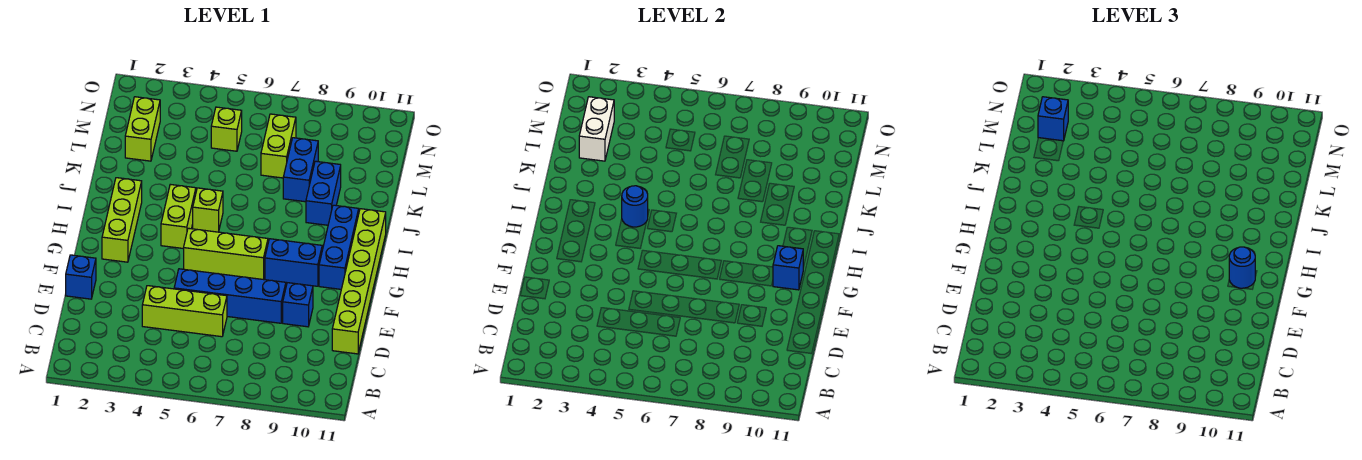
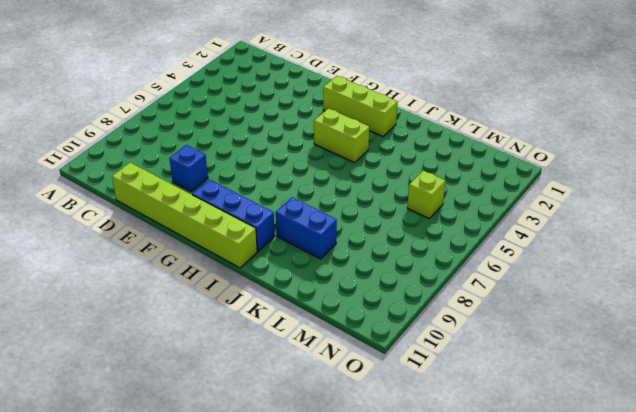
none -> lime brick D4:D6 level 1
none -> blue brick E1 level 1
none -> blue brick E5:E8 level 1

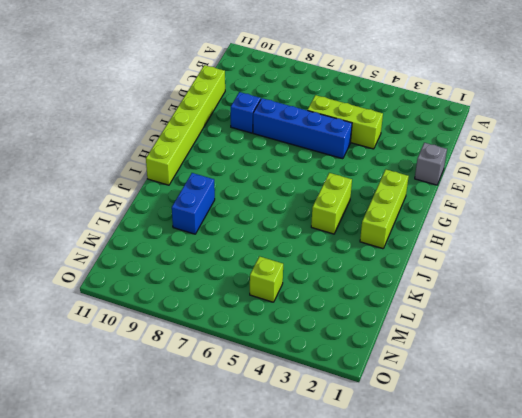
grey brick E1 level 1 -> blue brick E1 level 1
none -> lime brick G5:G7 level 1
none -> blue brick G8:G9 level 1
none -> blue brick G10:I10 level 1

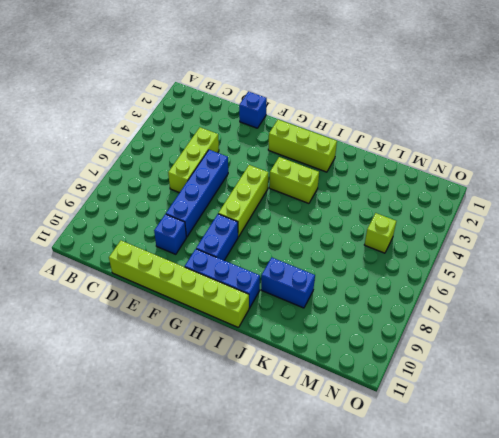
none -> lime brick I5 level 1
none -> blue brick K8:L8 level 1
none -> lime brick L2:M2 level 1

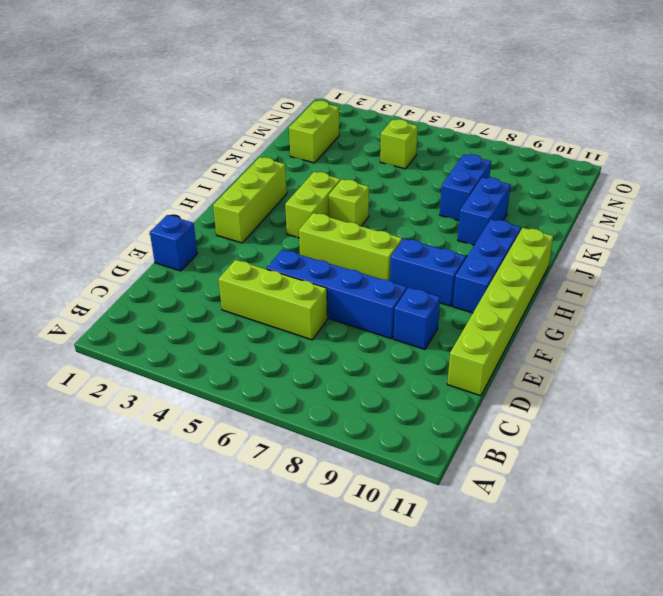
none -> lime brick L7:M7 level 1
none -> blue brick G10 level 2
none -> blue round brick I4 level 2

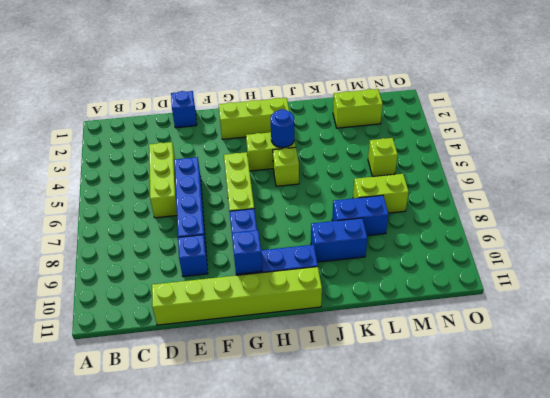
none -> white brick L2:M2 level 2
none -> blue round brick G10 level 3
none -> blue brick M2 level 3

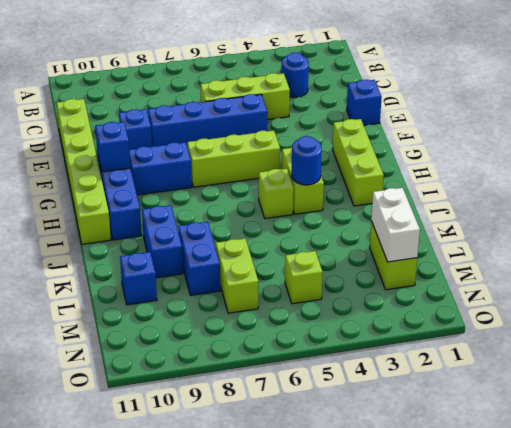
blue round brick C3 level 1 -> blue round brick G10 level 3
blue brick L10 level 1 -> blue brick M2 level 3

